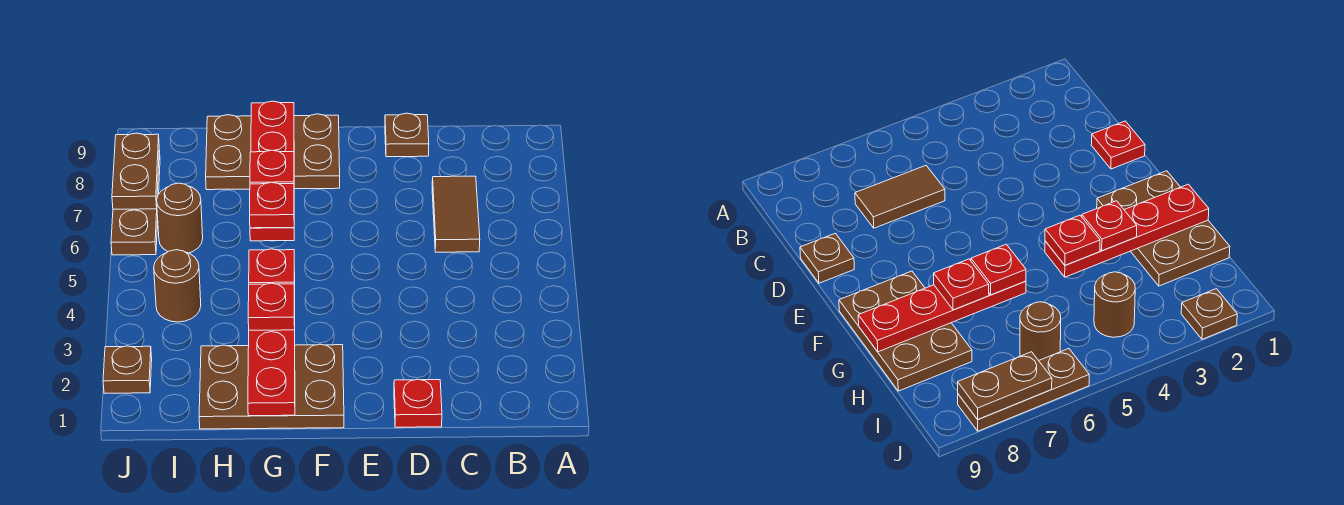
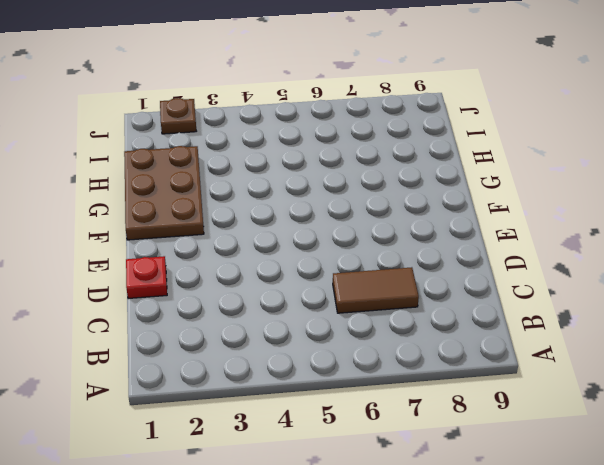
none -> brown plate D9 level 1
none -> brown plate F8:H9 level 1
none -> brown round brick I4 level 1

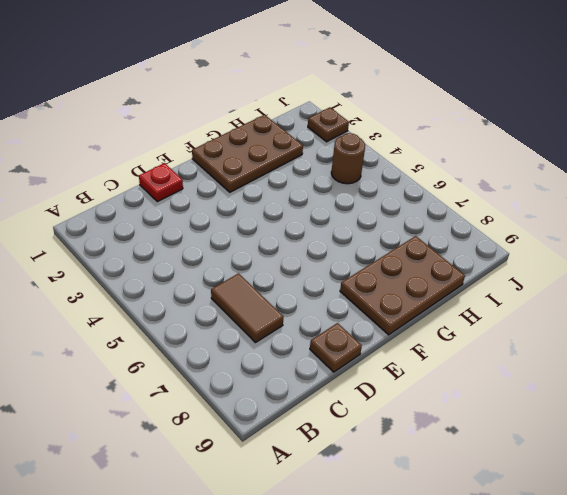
none -> brown round brick I6 level 1
none -> brown plate J6:J8 level 1
none -> red plate G1:G4 level 2

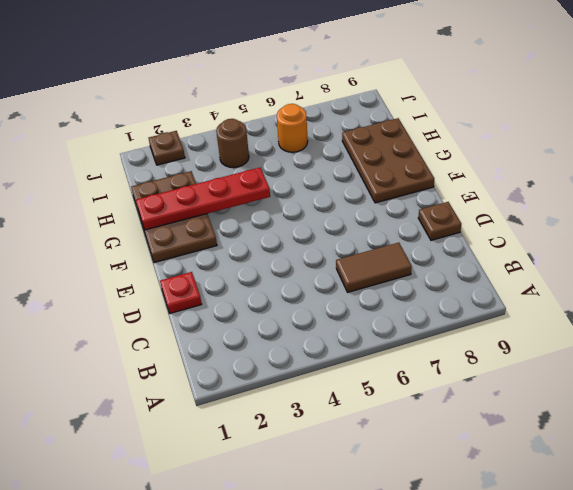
orange round brick I6 level 1 -> brown round brick I6 level 1
none -> brown plate J6:J8 level 1
none -> red plate G6:G9 level 2
none -> brown plate J7:J8 level 2

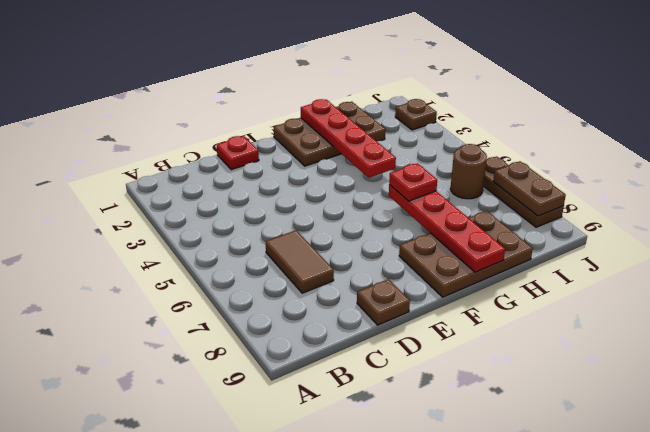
none -> brown round brick I4 level 1
none -> red plate G3 level 3
none -> red plate G4 level 3

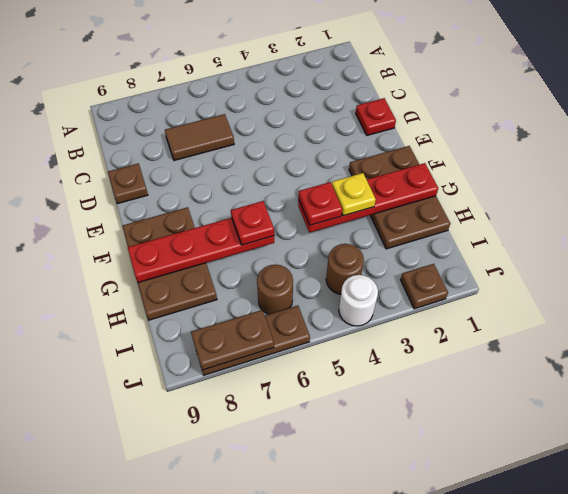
yellow plate G3 level 3 -> red plate G3 level 3
white round brick J4 level 1 -> none
none -> red plate G7 level 3

